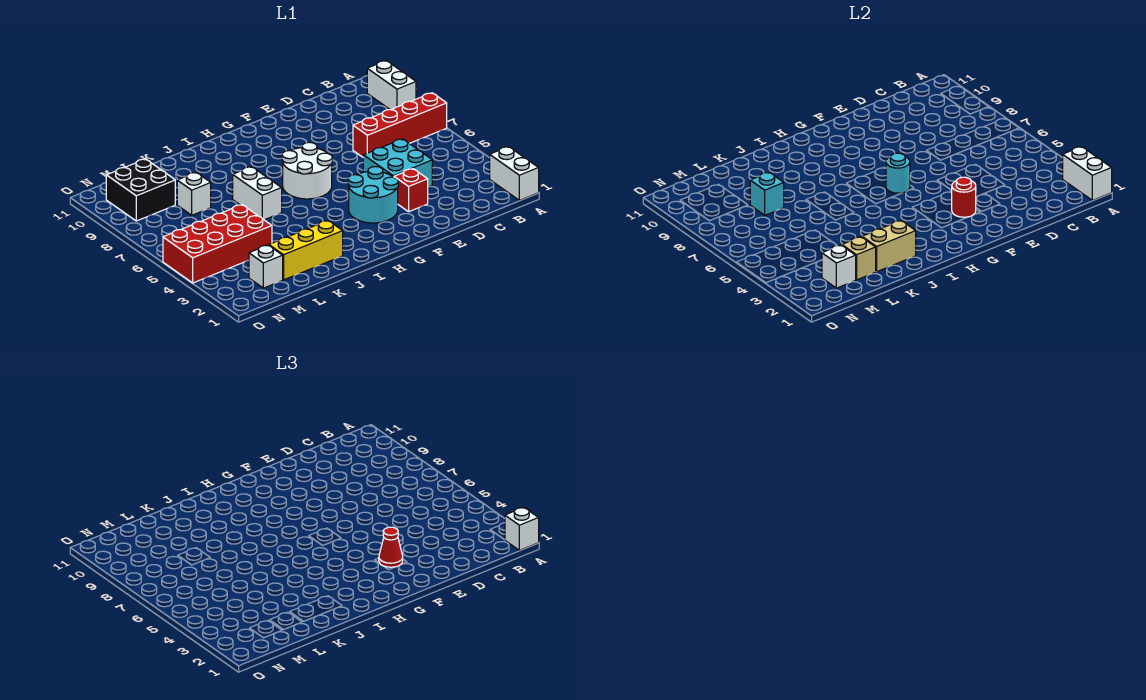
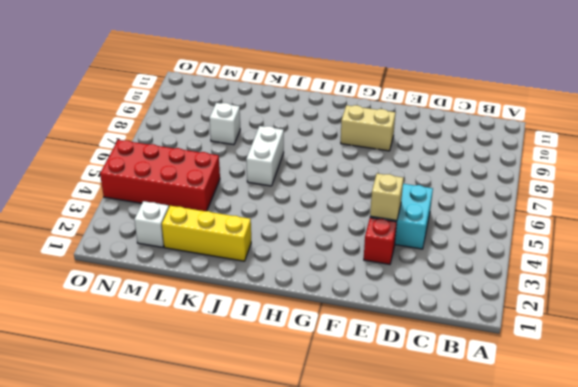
tan brick E4 level 2 -> tan brick L2 level 2
tan brick F9:G9 level 1 -> tan brick J2:K2 level 2
none -> white brick A1:A2 level 1
none -> red brick A7:D7 level 1
none -> white brick A9:A10 level 1

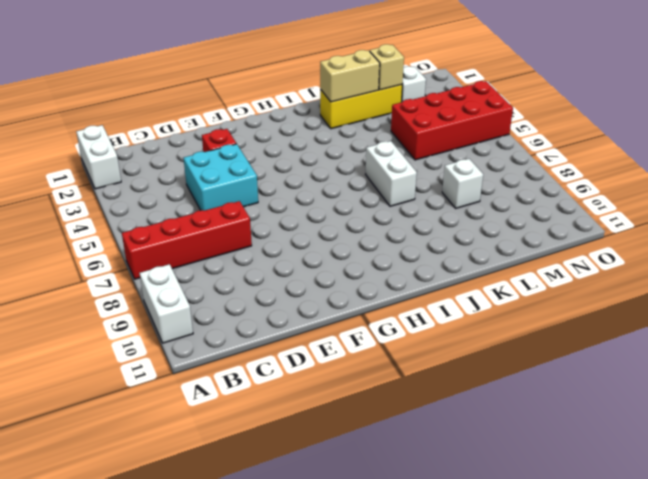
none -> cyan round brick F3:G4 level 1
none -> white round brick G6:H7 level 1
none -> black brick M9:N10 level 1

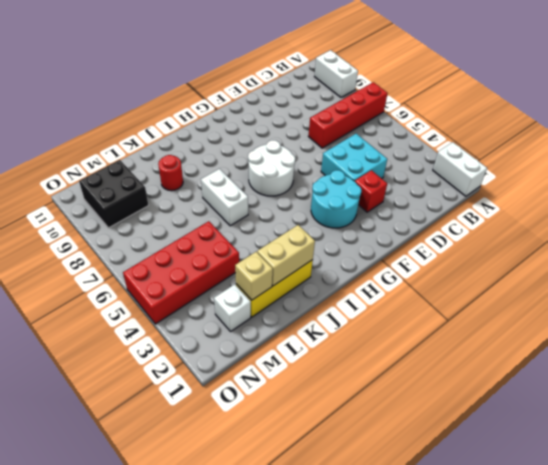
red round brick K9 level 1 -> red round brick F3 level 2
none -> white brick L8 level 1
none -> white brick A1:A2 level 2
none -> cyan round brick G6 level 2

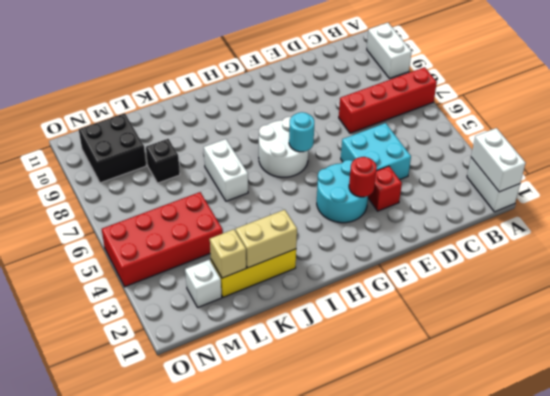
black brick L8 level 1 -> white brick L8 level 1
none -> cyan brick L8 level 2
none -> white brick M2 level 2
none -> white brick A1 level 3

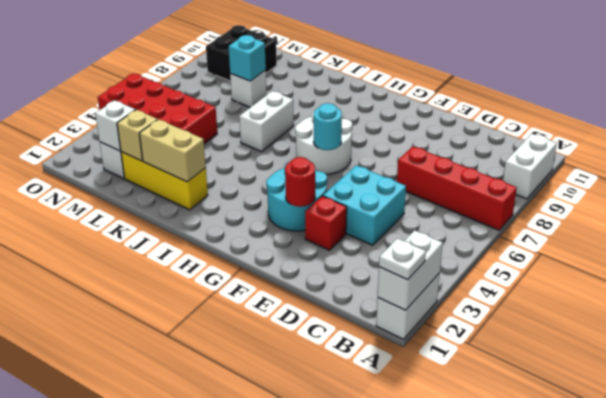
white plate A1 level 3 -> white brick A1 level 3
none -> red cone F3 level 3

